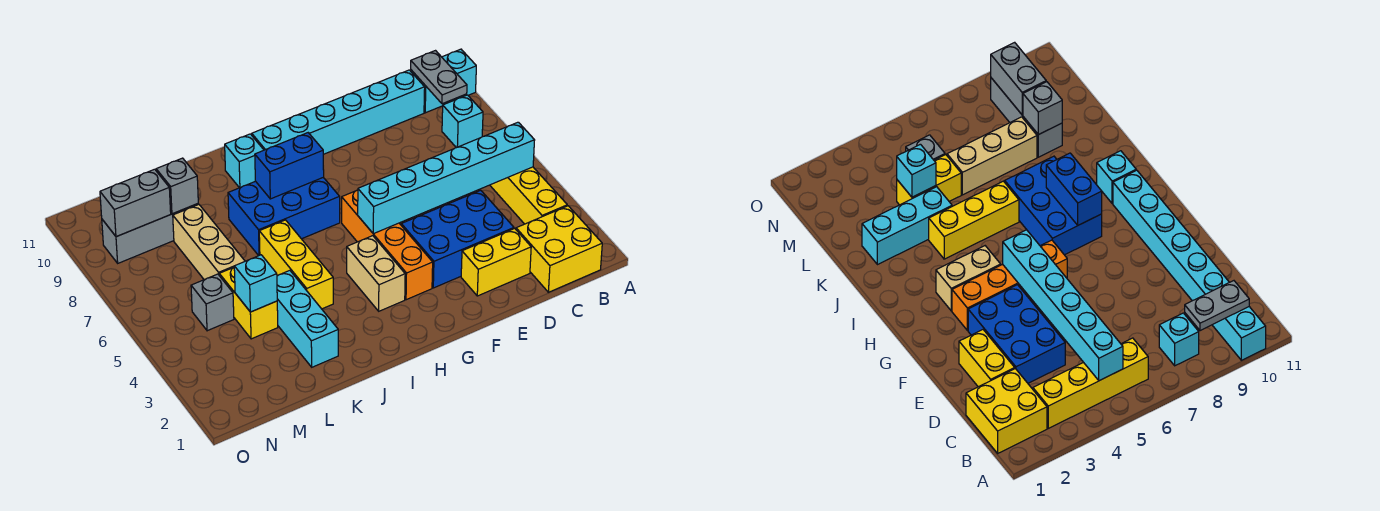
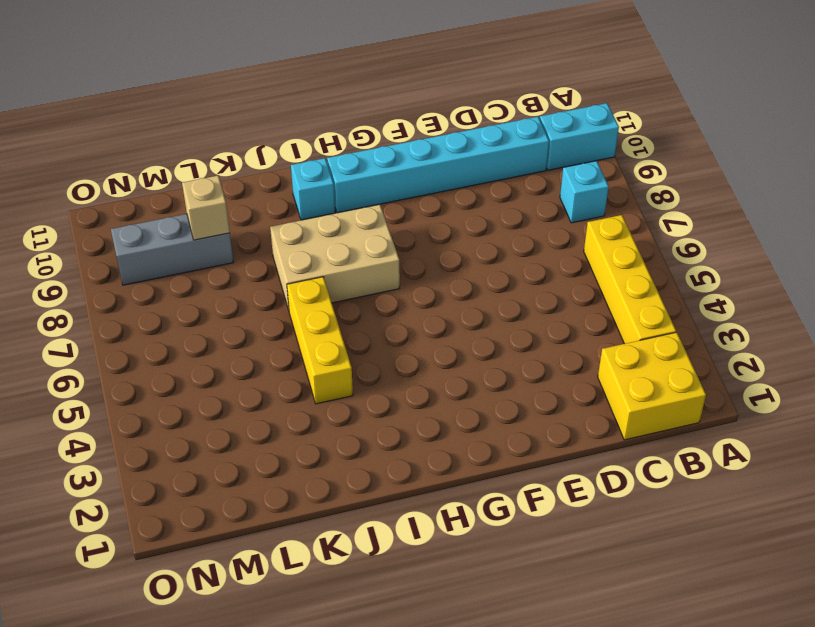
tan brick H7:J8 level 1 -> blue brick H7:J8 level 1
tan brick L9 level 2 -> grey brick L9 level 2
none -> yellow brick D2:E2 level 1
none -> blue brick D3:F4 level 1
none -> orange brick G3:G6 level 1

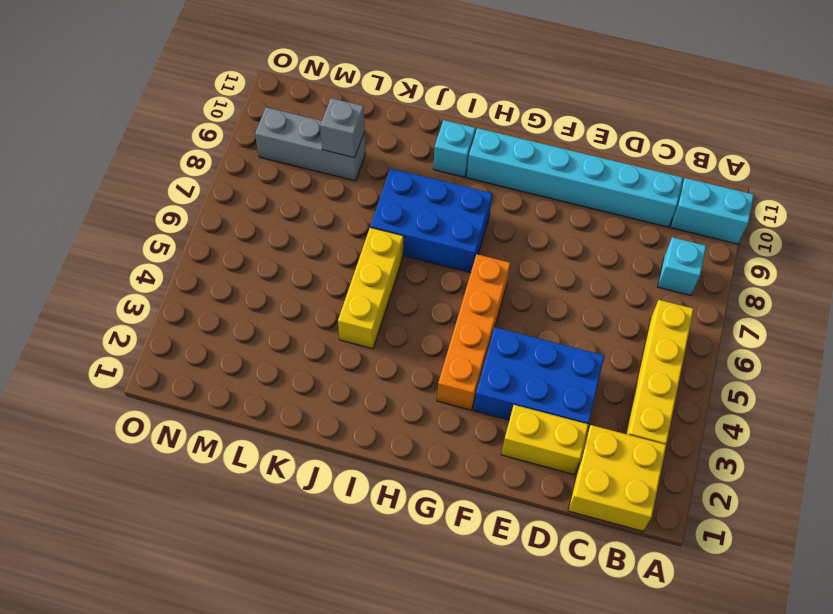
none -> tan brick H3:H4 level 1
none -> cyan brick K2:K4 level 1
none -> yellow brick L4:L5 level 1

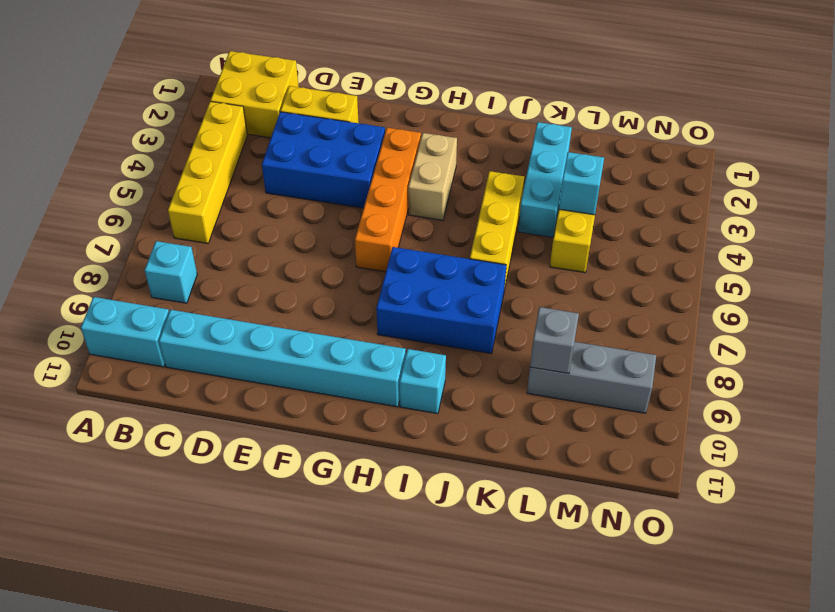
none -> tan brick L6:L8 level 1
none -> grey brick M5 level 1
none -> cyan brick B5:G5 level 2

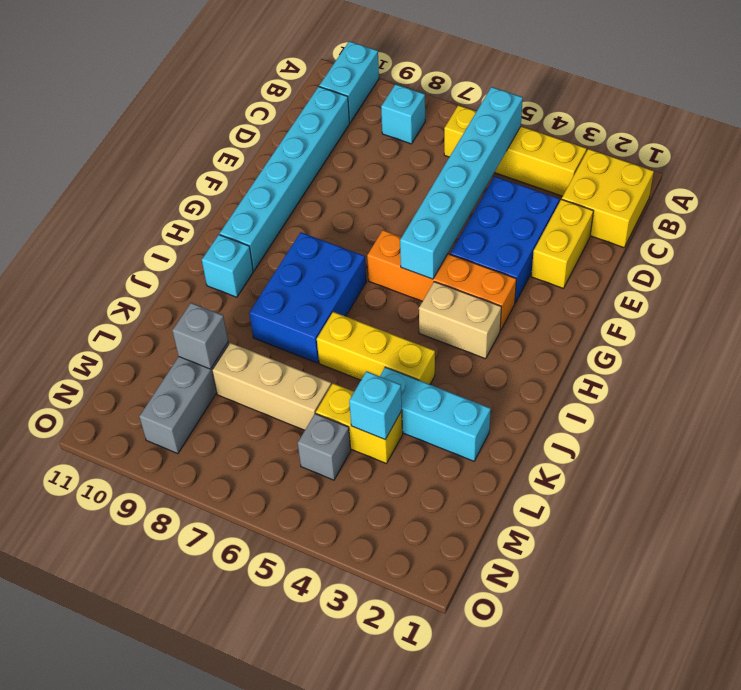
none -> grey plate B9:B10 level 2
none -> blue brick H8:I8 level 2
none -> grey brick M9:N9 level 2

